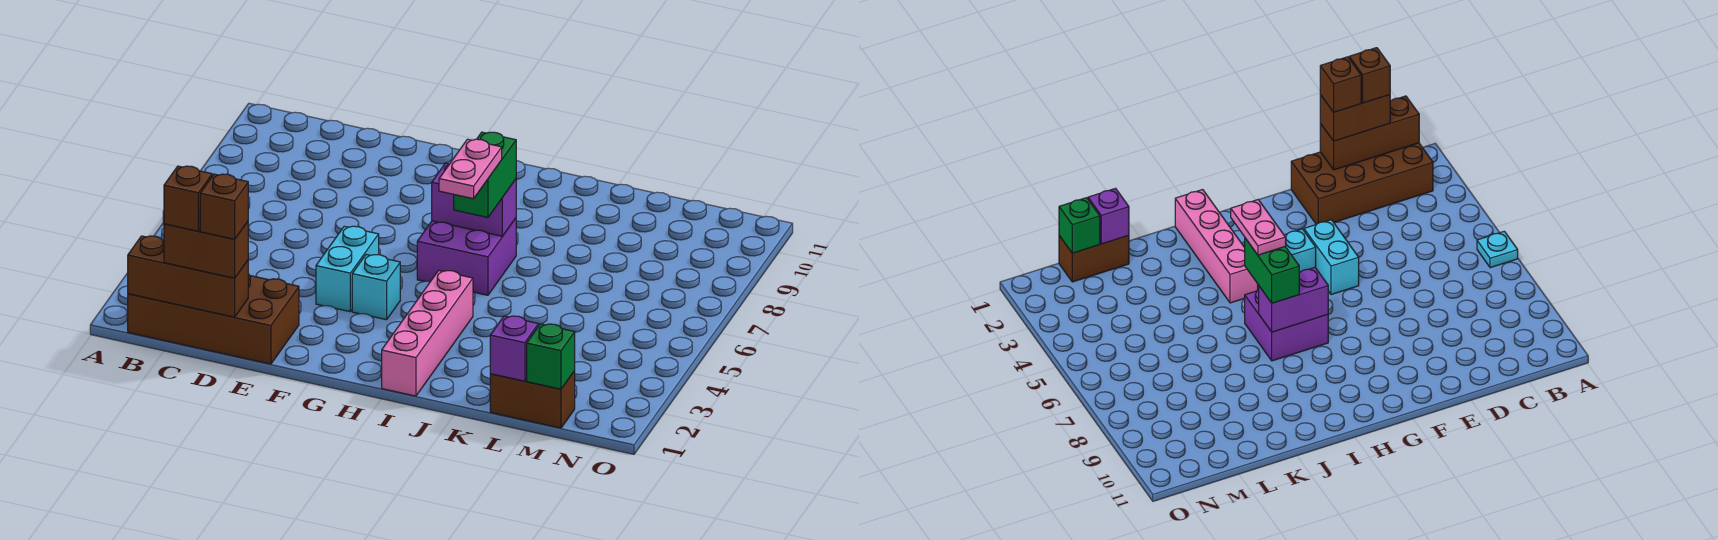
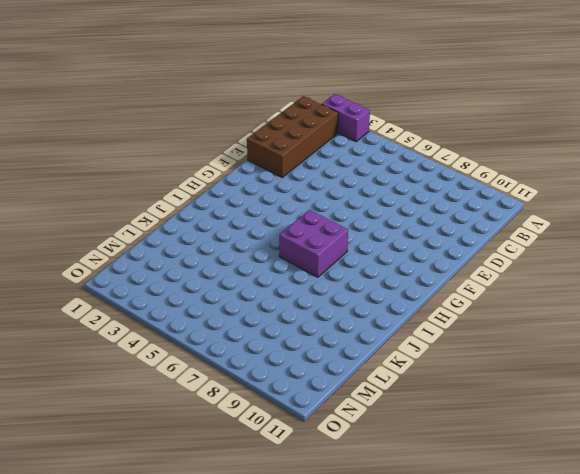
purple brick A2:A3 level 1 -> purple brick H7:I7 level 2
none -> cyan plate A6 level 1
none -> cyan brick F4:F5 level 1
none -> cyan brick G4 level 1

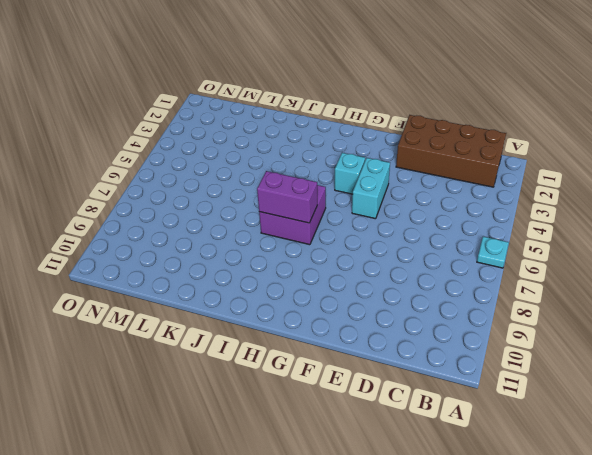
none -> pink brick I1:I4 level 1
none -> brown brick L1:M1 level 1
none -> brown brick B1:D1 level 2

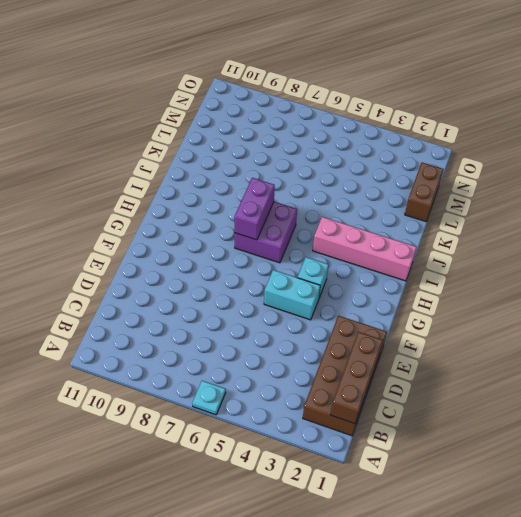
none -> purple brick L1 level 2
none -> green brick M1 level 2
none -> brown brick C1:D1 level 3

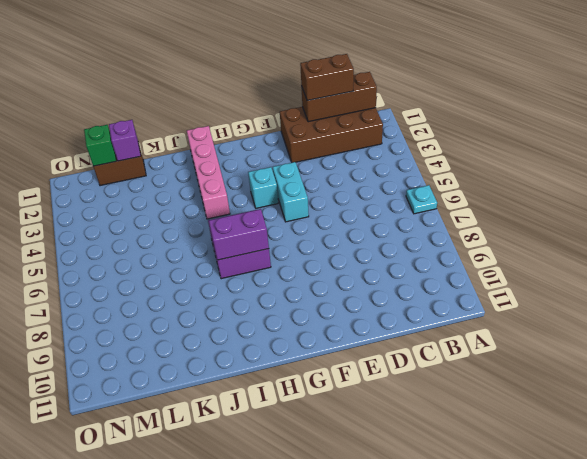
none -> green brick I6:I7 level 3
none -> brown brick C1 level 4
none -> brown brick D1 level 4

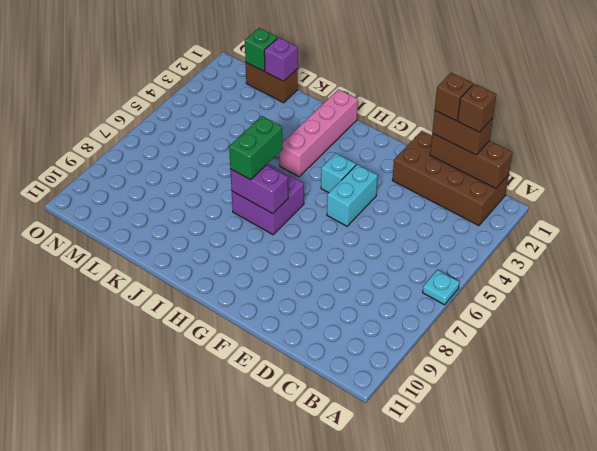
none -> pink plate I5:I6 level 4

